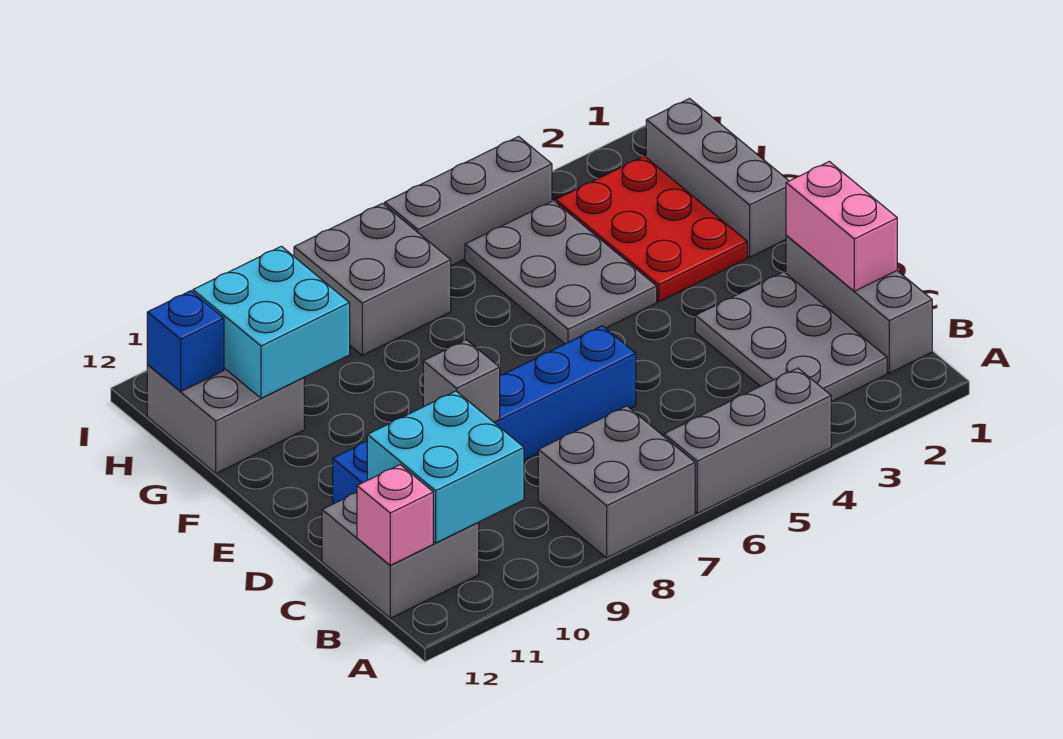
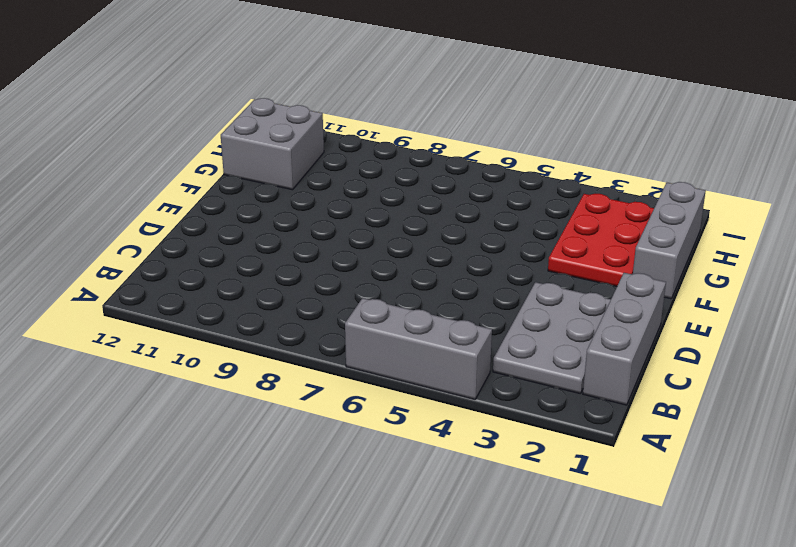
none -> grey brick A7:B8 level 1
none -> grey brick B11:C12 level 1
none -> blue brick D6:D11 level 1

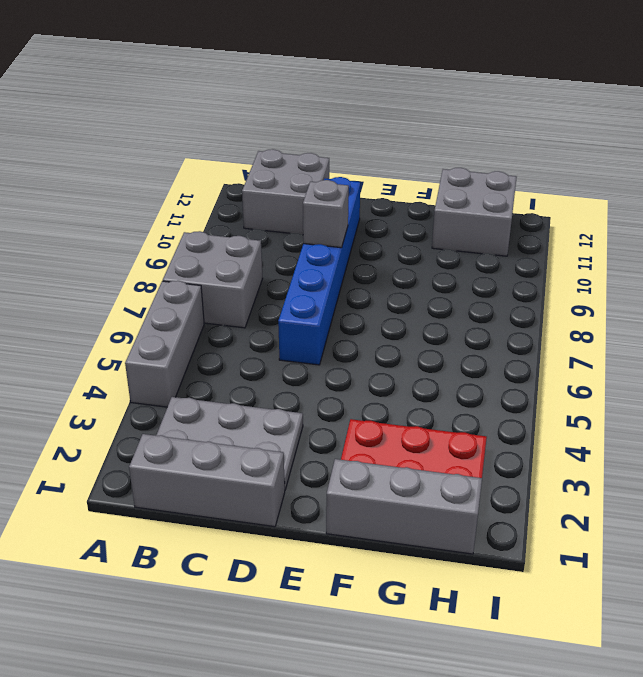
none -> grey plate F4:H5 level 1
none -> grey brick H7:I8 level 1
none -> grey brick I4:I6 level 1

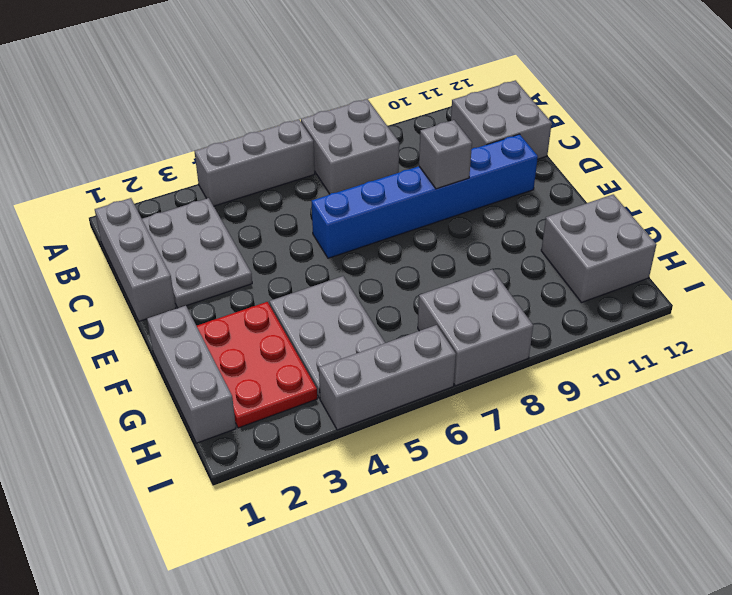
none -> cyan brick B10:C11 level 2
none -> pink brick B12 level 2
none -> pink brick C1:D1 level 2

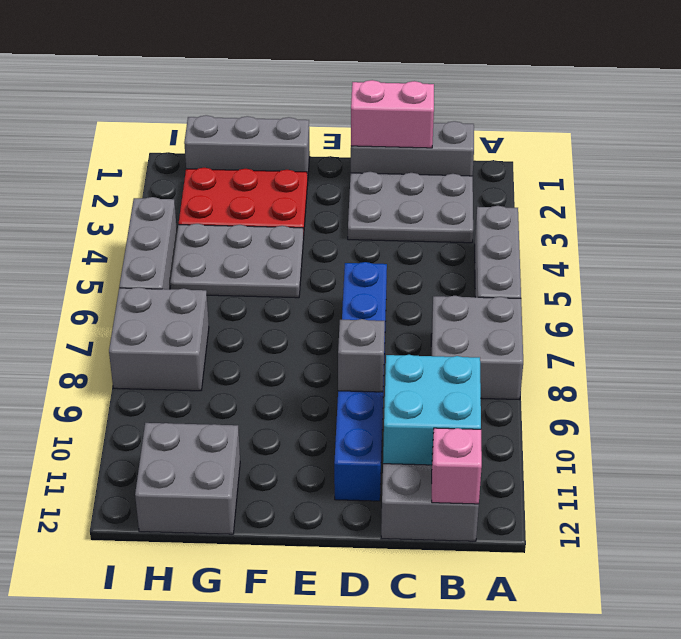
none -> cyan brick G10:H11 level 2
none -> blue brick H12 level 2

